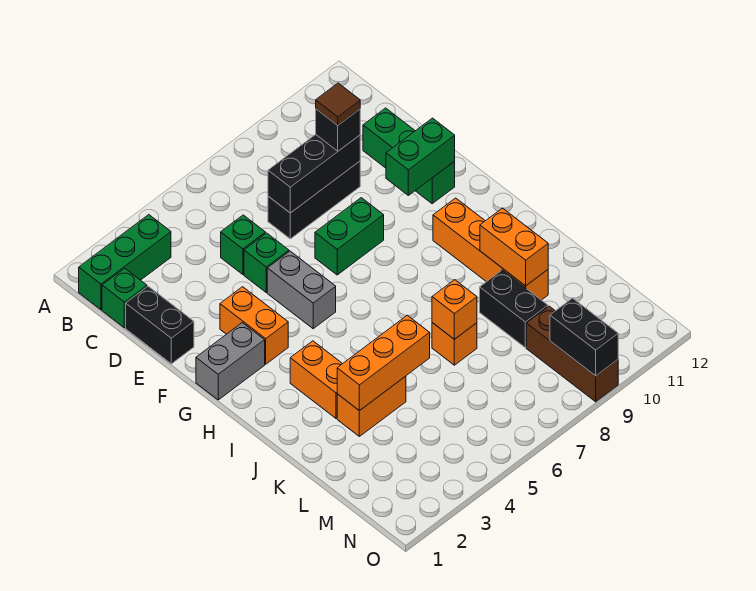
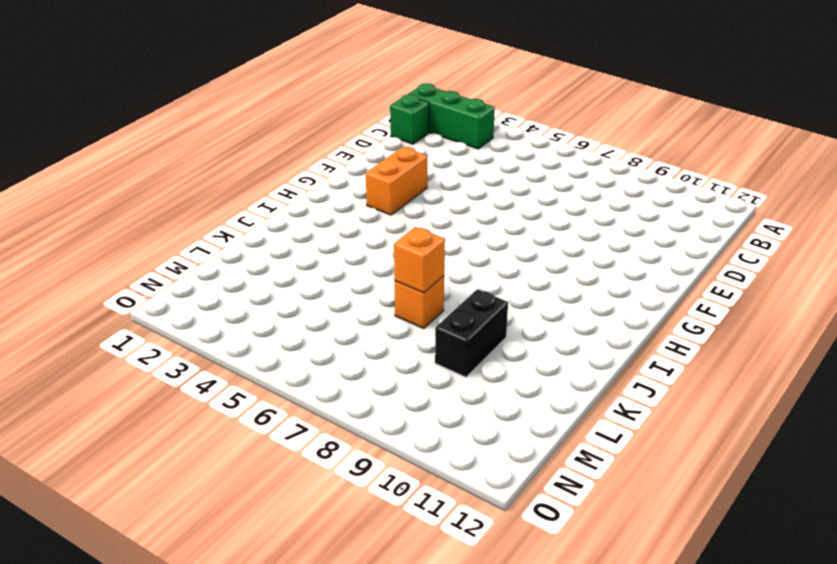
none -> black brick D1:E1 level 1
none -> green brick D5 level 1
none -> black brick D7:D9 level 1

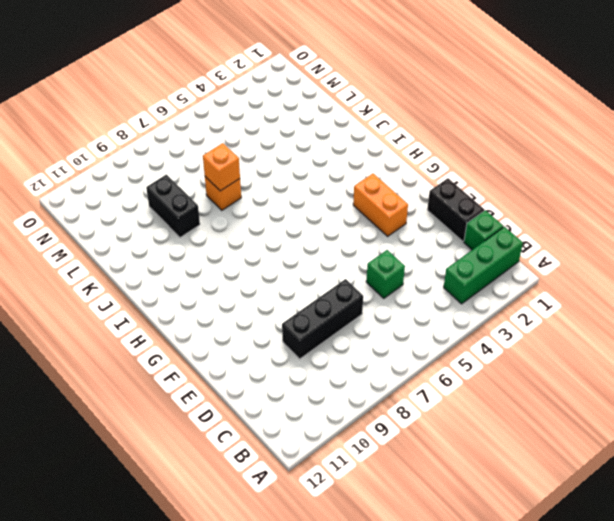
none -> green brick D11:F11 level 1
none -> green brick E5 level 1
none -> grey brick F5:G5 level 1

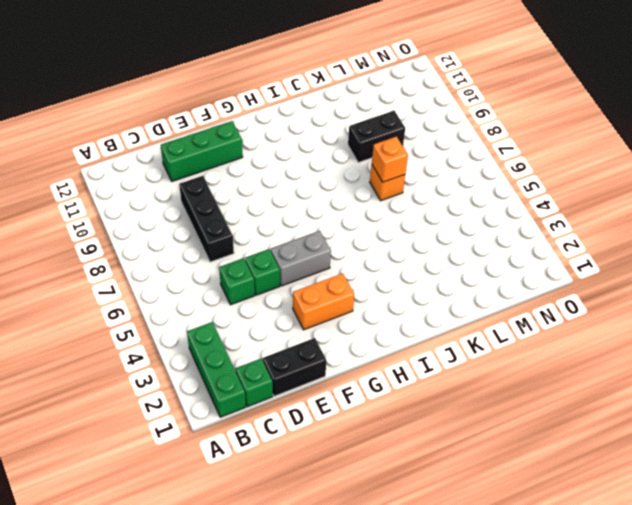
none -> green brick F7:F8 level 1
none -> grey brick G1:G2 level 1
none -> orange brick H10:K10 level 1

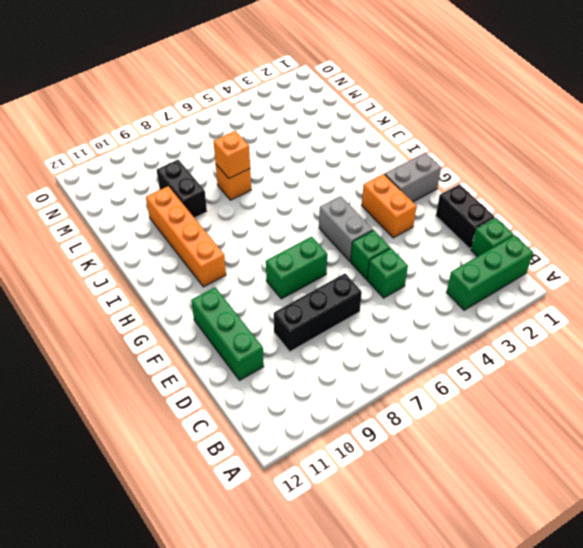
none -> orange brick I3:J3 level 1
none -> orange brick K3:K4 level 1
none -> brown brick M9:O9 level 1

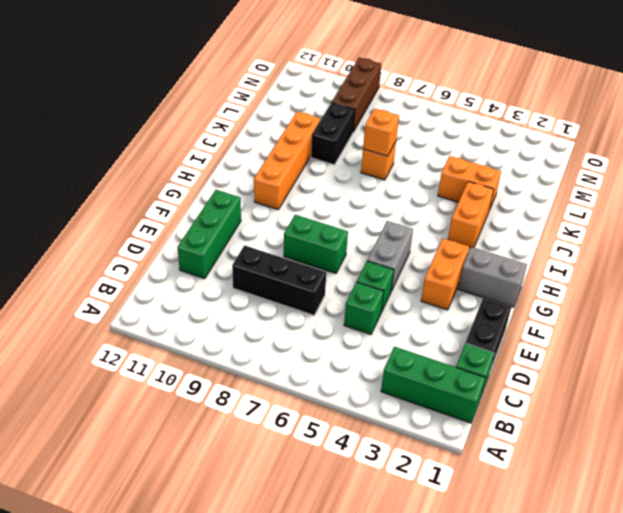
none -> black brick D7:D9 level 2
none -> green brick F10:F11 level 2
none -> orange brick J10:K10 level 2

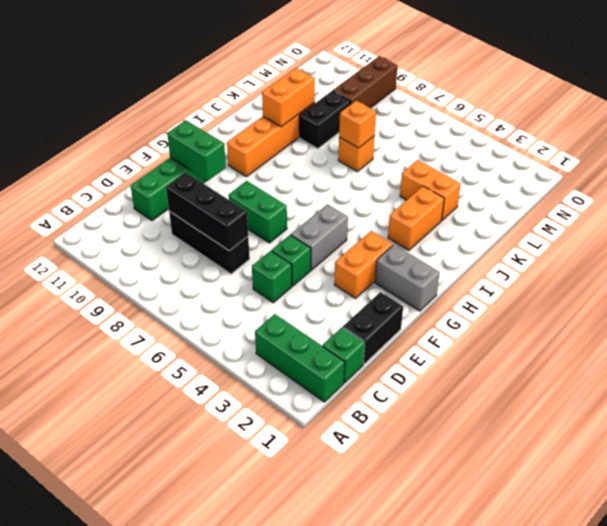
none -> orange brick K3:K5 level 2
none -> black brick N9:O9 level 2
none -> black brick D9 level 3

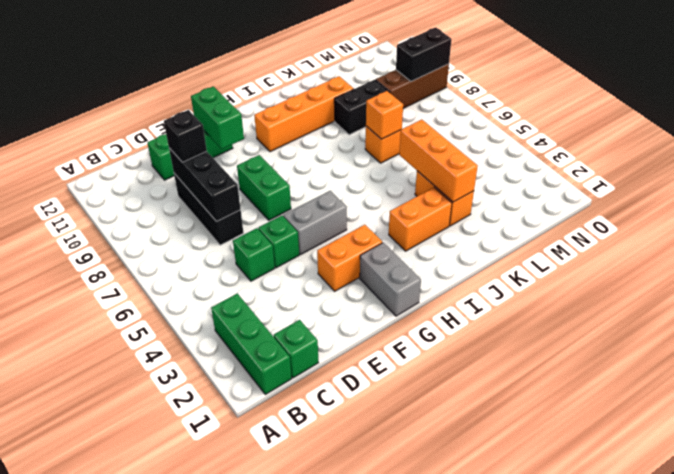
none -> black brick D1:E1 level 1
none -> orange brick J10:K10 level 2
none -> brown tile D9 level 4

